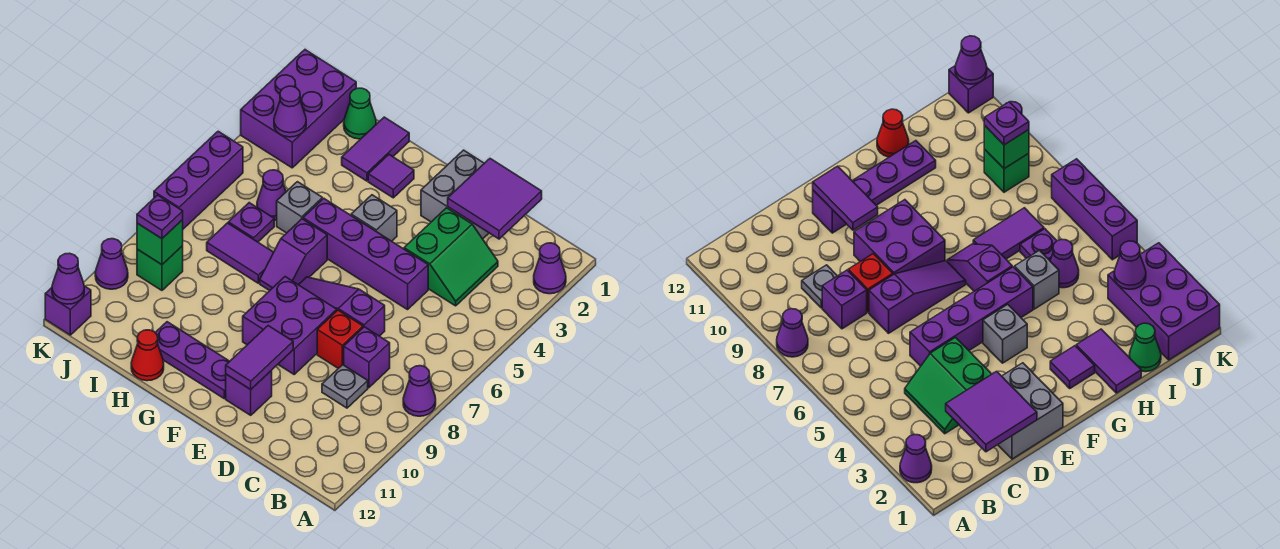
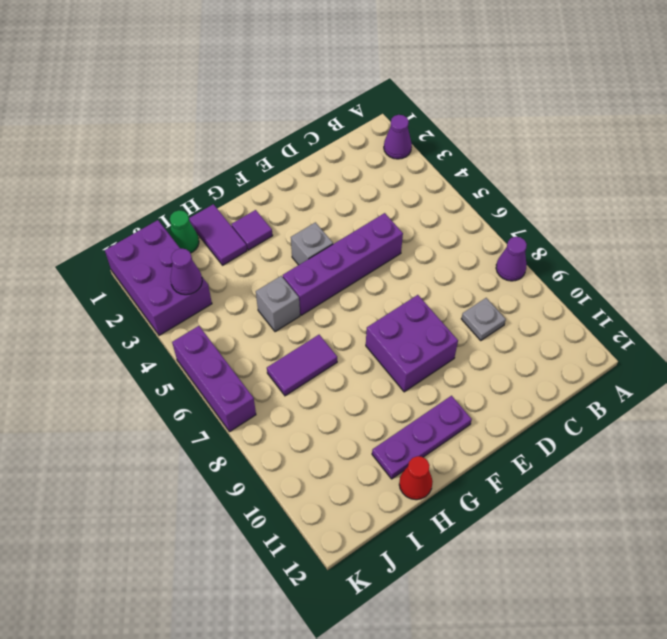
none -> green slope C3:D4 level 1 top D
none -> purple brick C8 level 1
none -> grey brick D1:E2 level 1
none -> purple slope D7:F7 level 1 top D

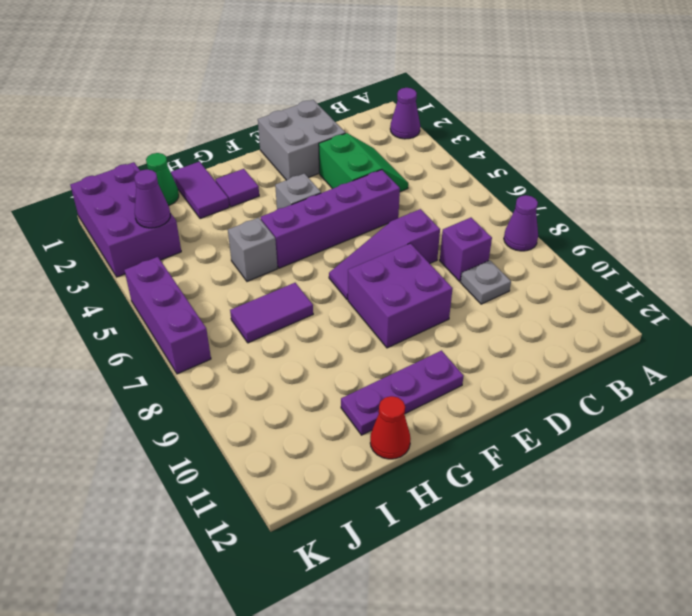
none -> red brick D8 level 1
none -> purple brick E11 level 1
none -> purple slope G6:G7 level 1 top 6
none -> purple cone I5 level 1

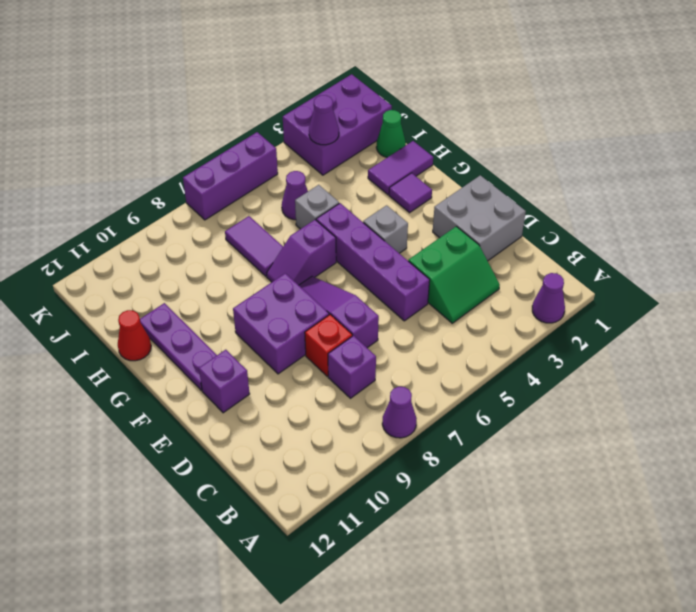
none -> grey plate C9 level 1
none -> purple plate I6 level 1
none -> green brick J9 level 1
none -> purple cone K10 level 1

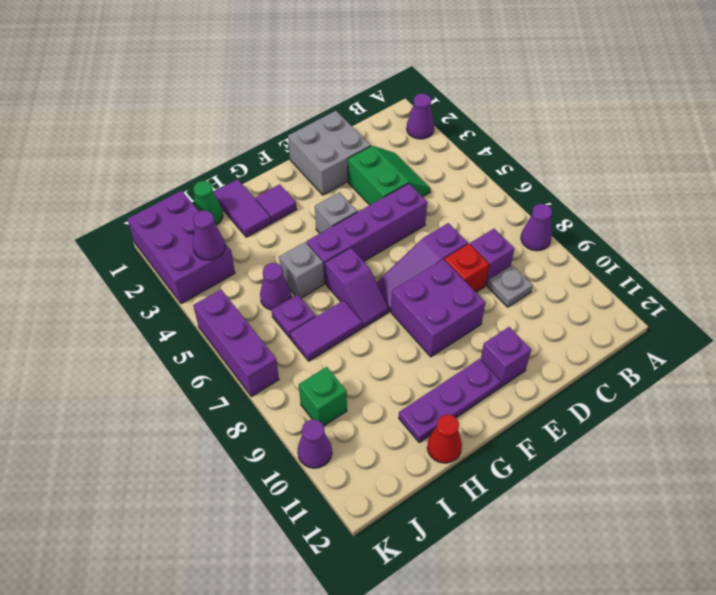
none -> purple brick K12 level 1
none -> purple tile C1:D2 level 2
none -> purple tile E10:E11 level 2
none -> green brick J9 level 2

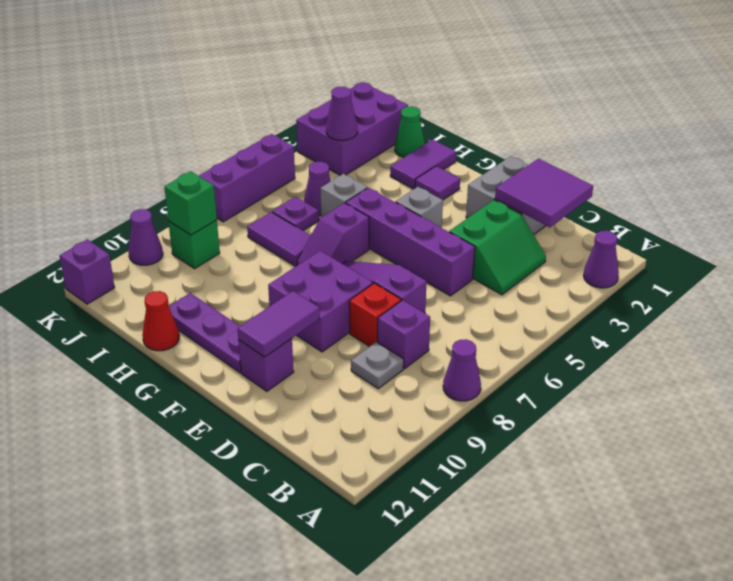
none -> purple cone K12 level 2
none -> purple plate J9 level 3

